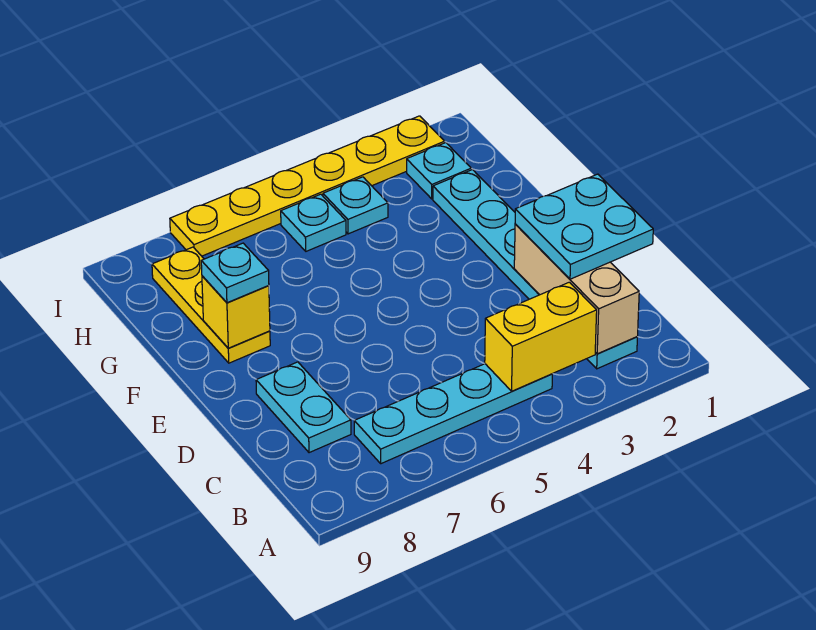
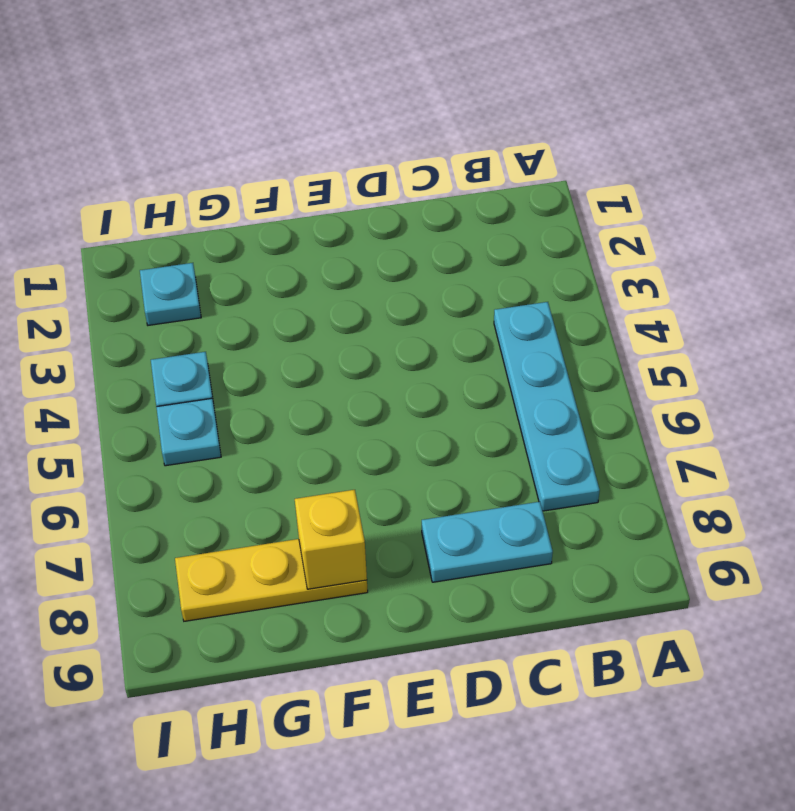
none -> cyan plate B2:G2 level 1
none -> yellow plate I2:I7 level 1
none -> tan brick B2:D2 level 2

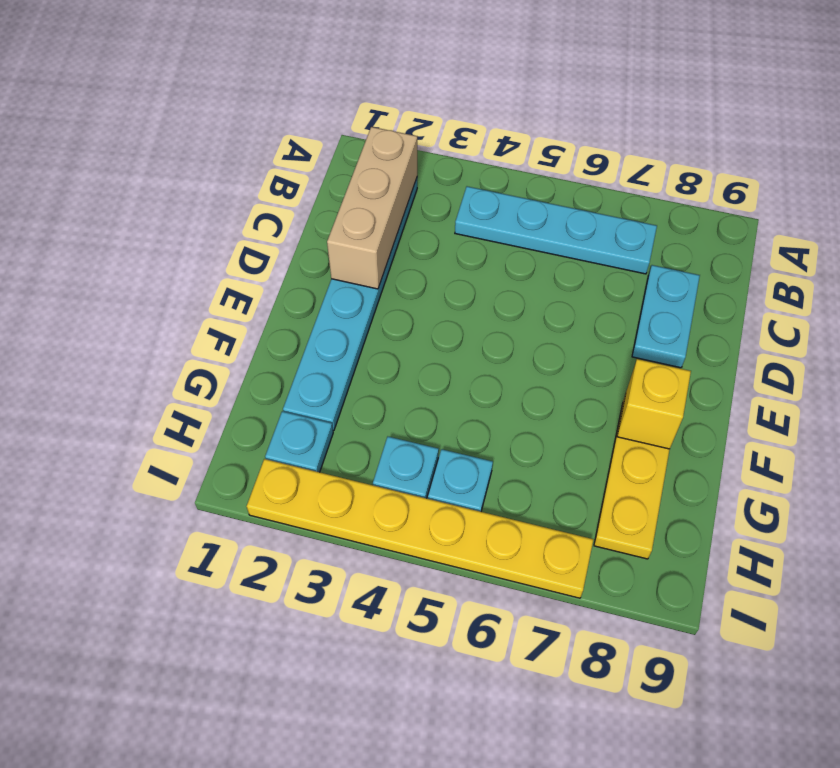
none -> yellow brick B3:B4 level 2
none -> cyan plate C1:D2 level 3
none -> cyan plate F8 level 3

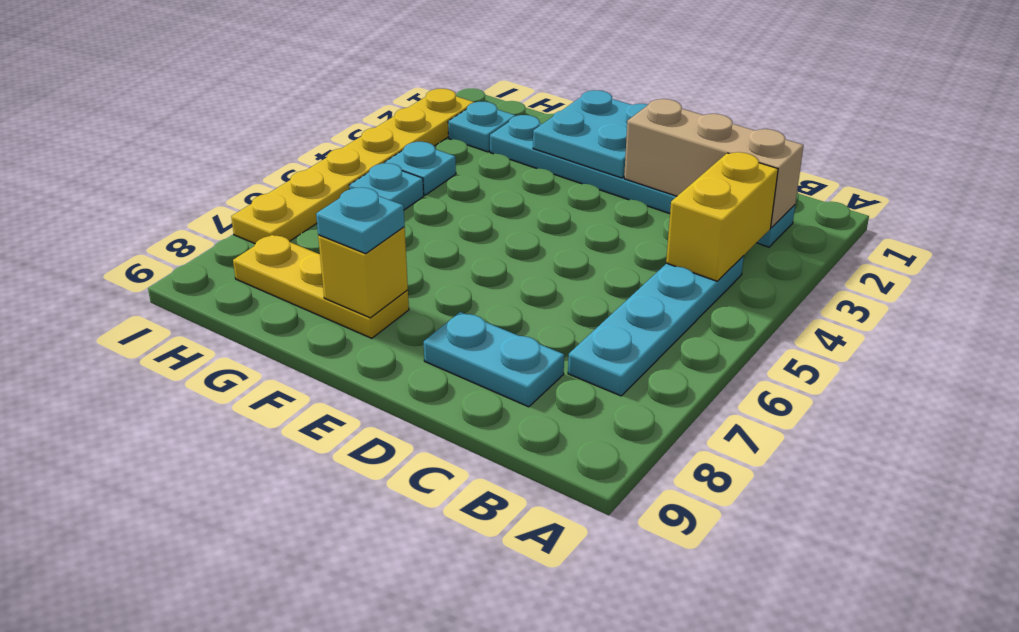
cyan plate E1:F2 level 2 -> cyan plate C1:D2 level 3

